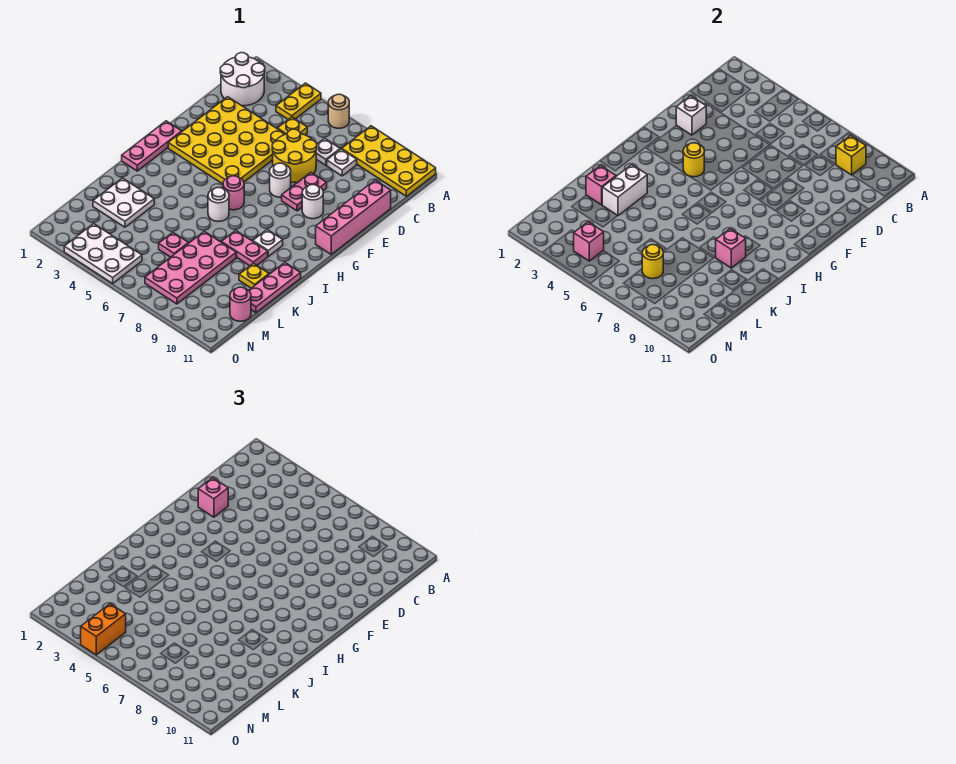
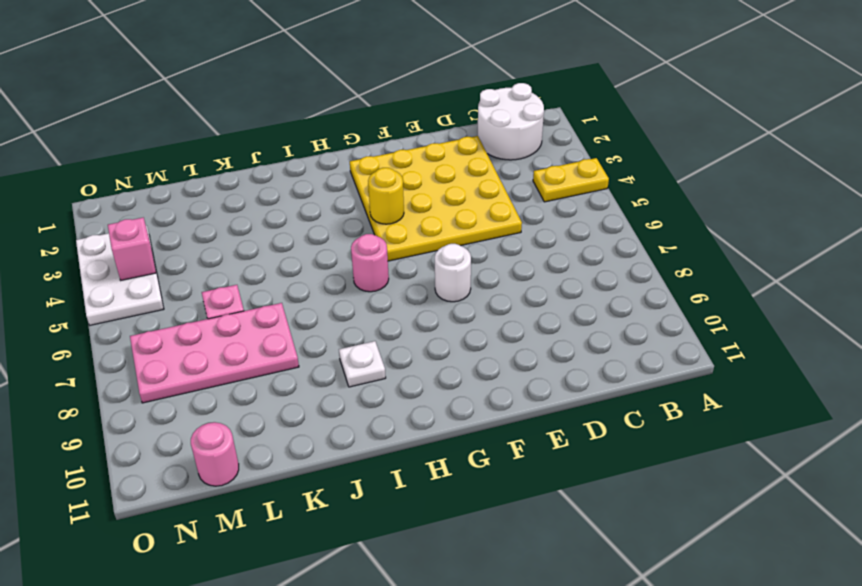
none -> tan round brick A6 level 1
none -> yellow plate A8:B11 level 1
none -> yellow plate C5 level 1
none -> white plate C7 level 1

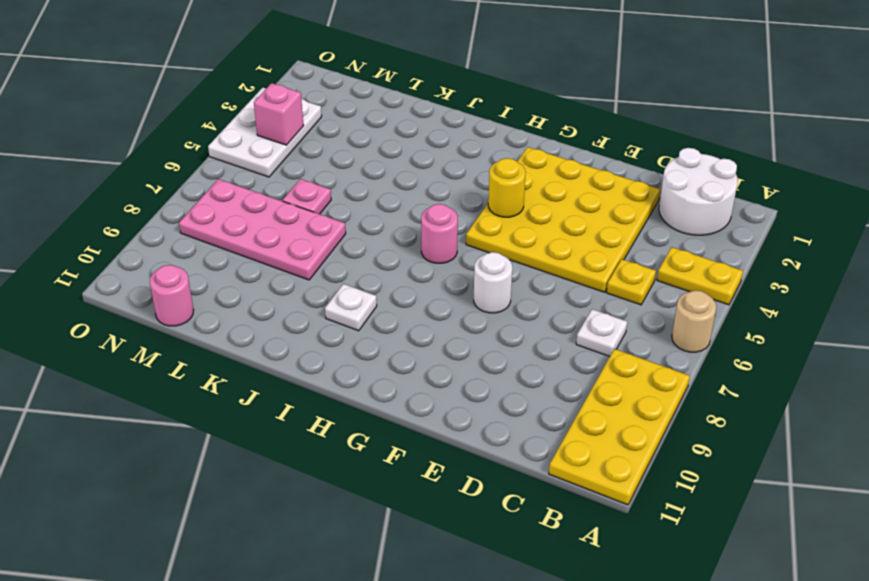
none -> white plate C8 level 1
none -> yellow round brick D6:E7 level 1
none -> pink brick D11:G11 level 1
none -> pink plate E8:F8 level 1

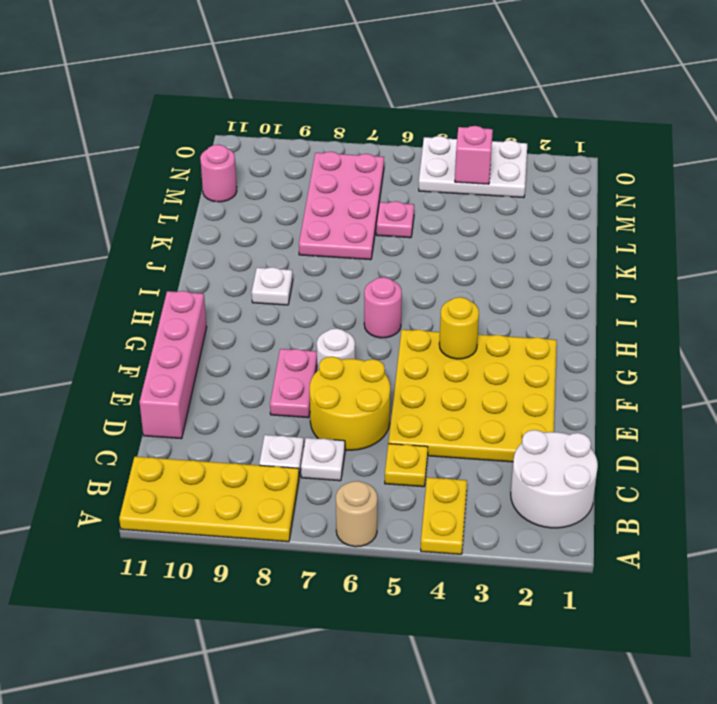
none -> white round brick F9 level 1
none -> pink plate G1:I1 level 1
none -> white round brick I6 level 1
none -> pink plate J8:J9 level 1

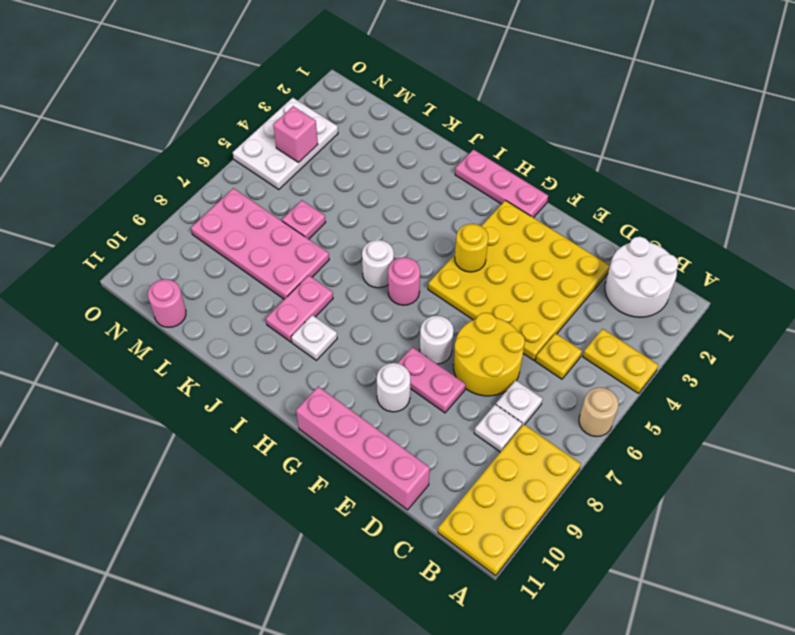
none -> pink plate J11:L11 level 1
none -> white plate K2:L3 level 1
none -> yellow plate K10 level 1
none -> yellow brick B9 level 2

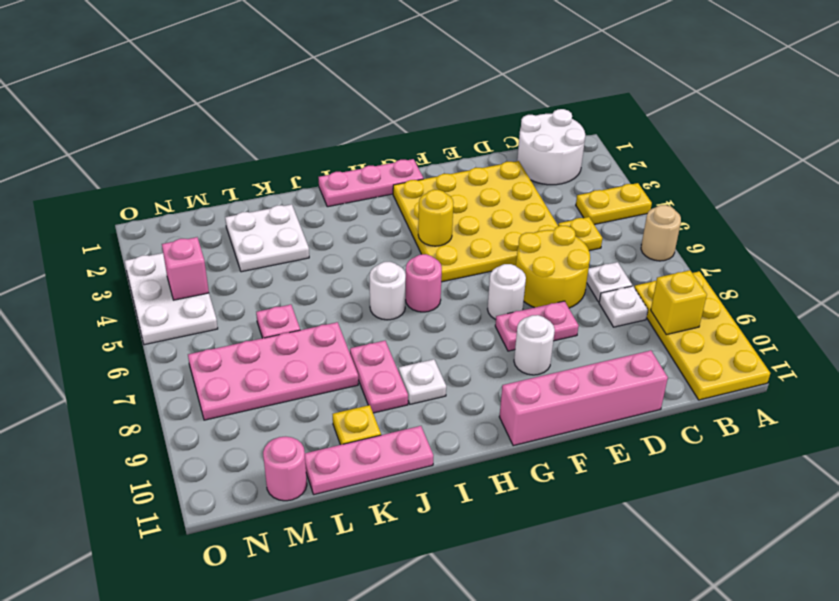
none -> white brick E2 level 2
none -> white brick J3:K3 level 2
none -> pink brick J9 level 2
none -> pink brick K2 level 2

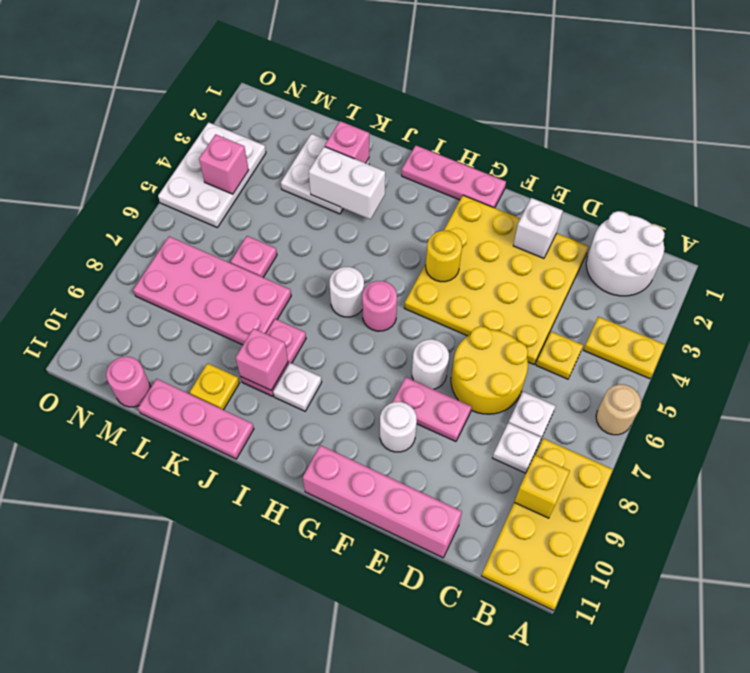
none -> yellow round brick M7 level 2
none -> pink brick E2 level 3
none -> orange brick N4:O4 level 3

